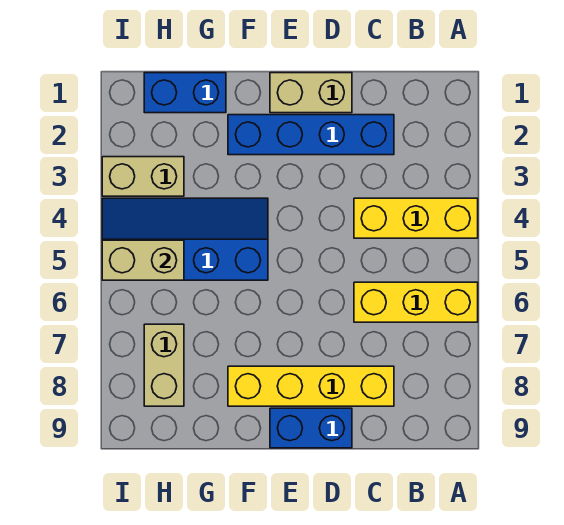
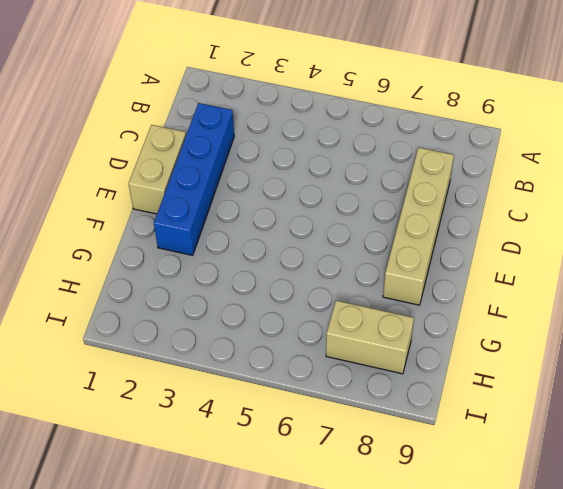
tan brick C8:F8 level 1 -> yellow brick C8:F8 level 1
none -> yellow brick A4:C4 level 1
none -> yellow brick A6:C6 level 1

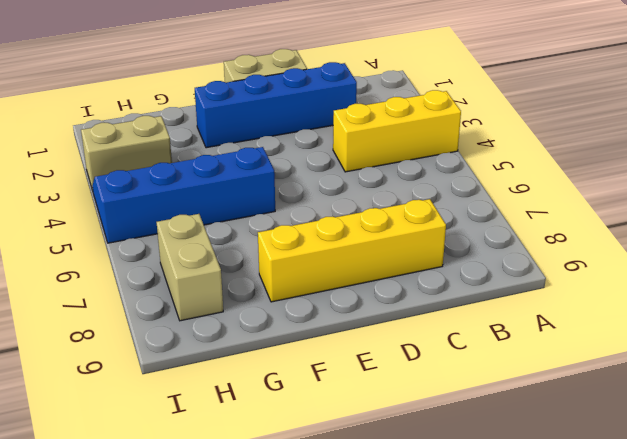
none -> yellow brick A6:C6 level 1
none -> blue brick D9:E9 level 1

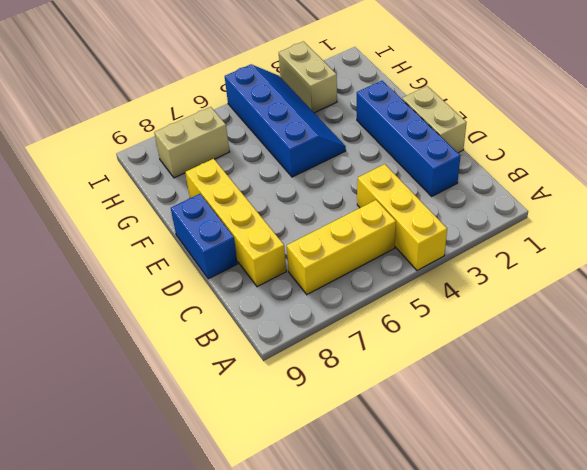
yellow brick B5:B7 level 1 -> yellow brick A6:C6 level 1
none -> blue brick G1:H1 level 1
none -> tan brick H5:I5 level 2

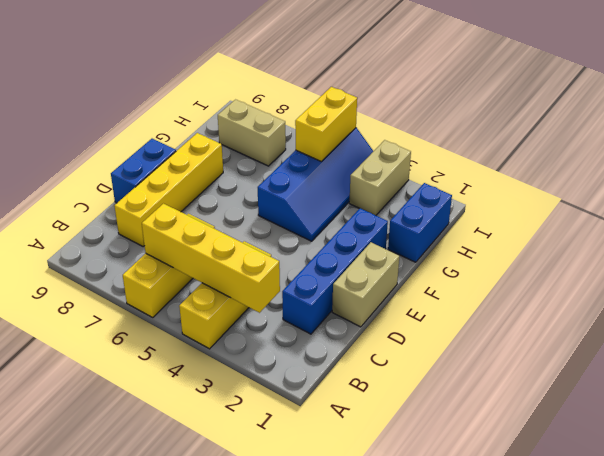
yellow brick B3:B6 level 2 -> none
yellow brick H5:I5 level 2 -> tan brick H5:I5 level 2

